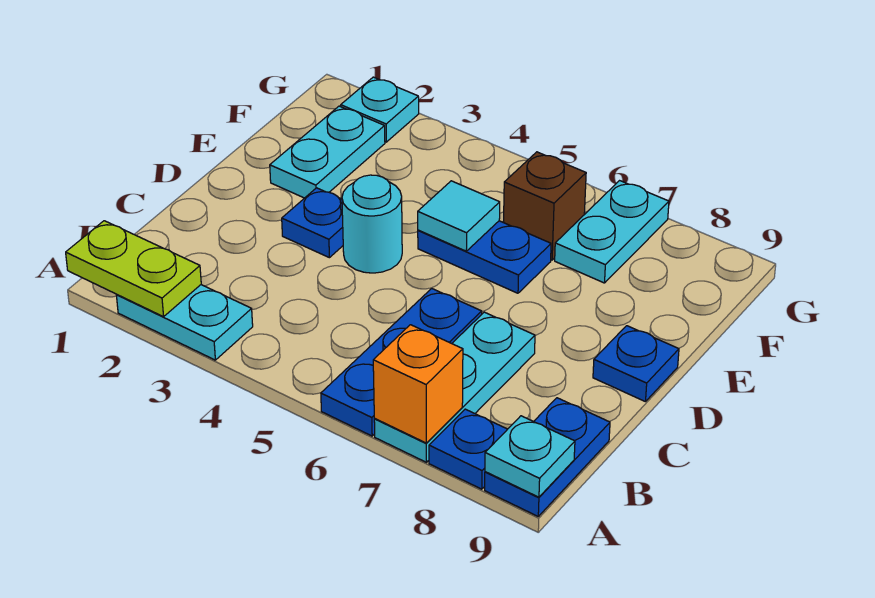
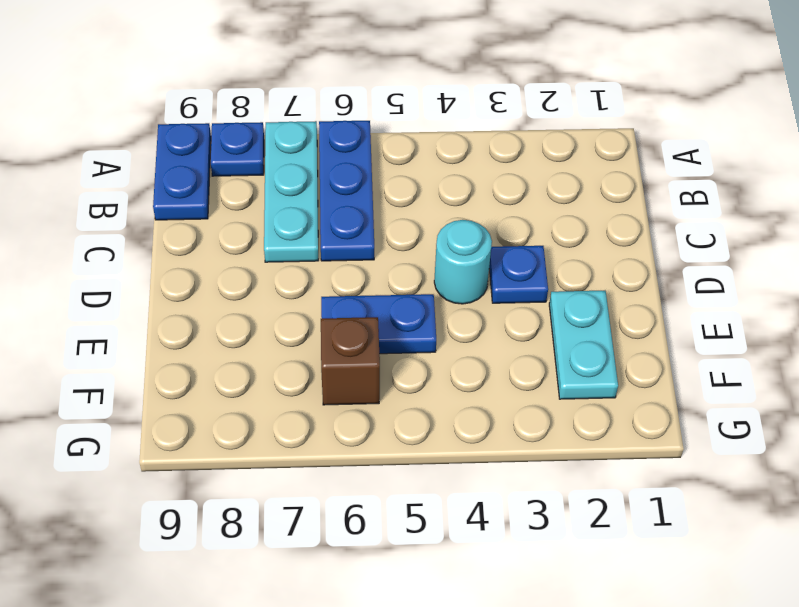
none -> cyan plate A2:A3 level 1
none -> blue plate D9 level 1
none -> cyan plate F7:G7 level 1

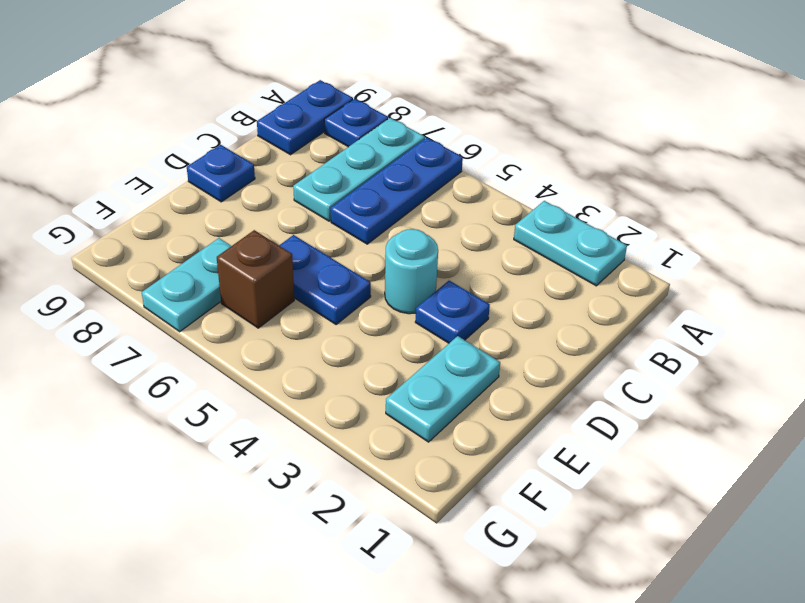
none -> cyan plate G2 level 1
none -> lime plate A1:A2 level 2
none -> orange brick A7 level 2

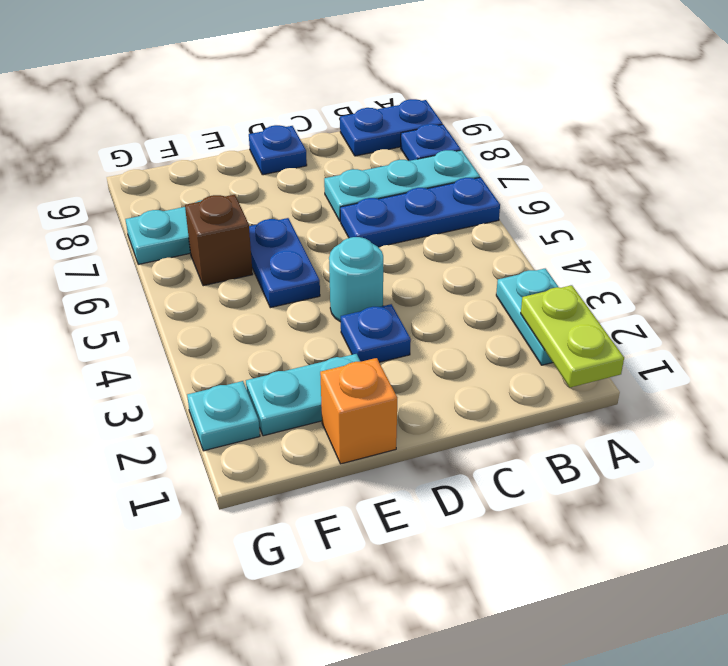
orange brick E1 level 1 -> orange brick A7 level 2
none -> cyan plate A9 level 2
none -> cyan tile E5 level 2

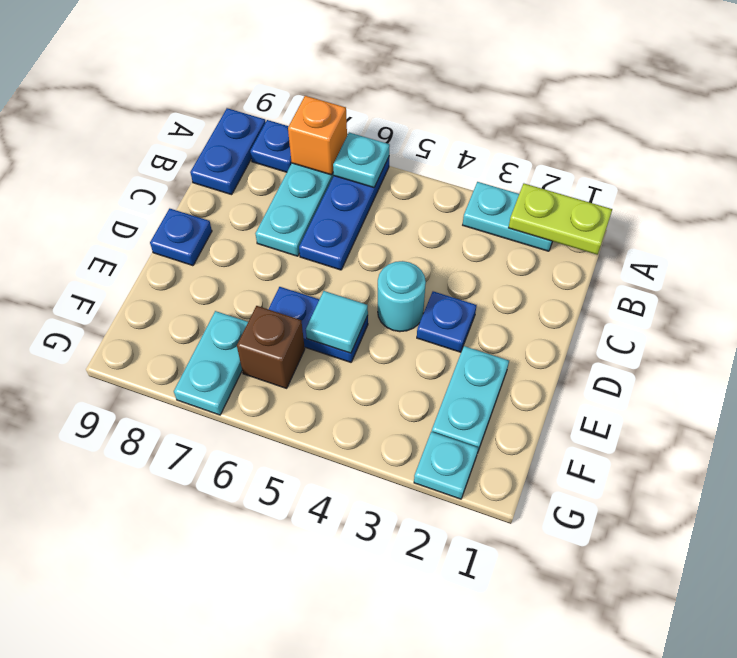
cyan plate A6 level 2 -> cyan plate A9 level 2

